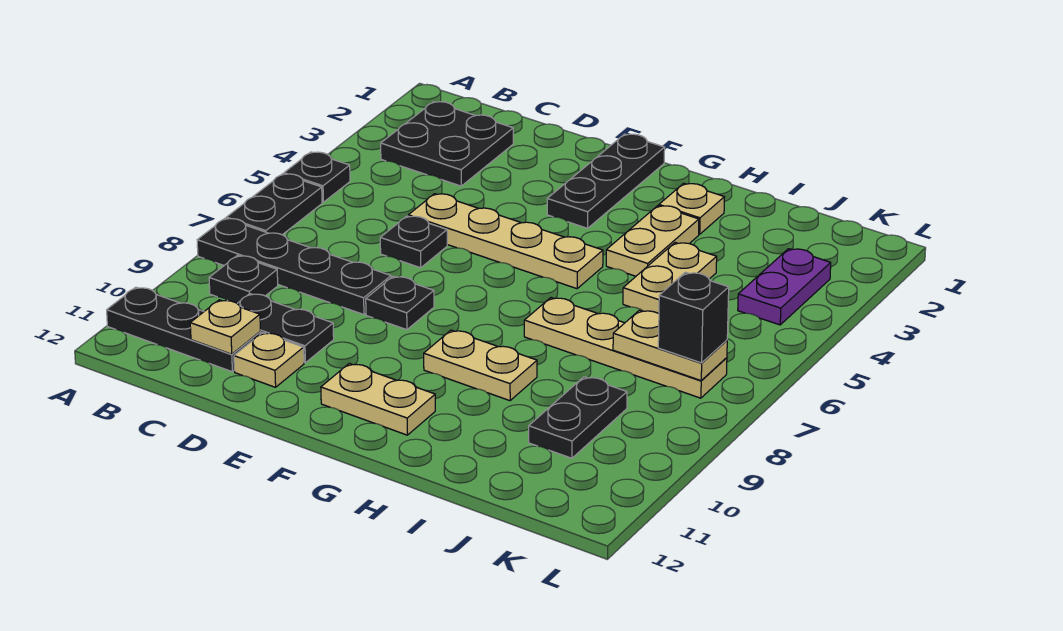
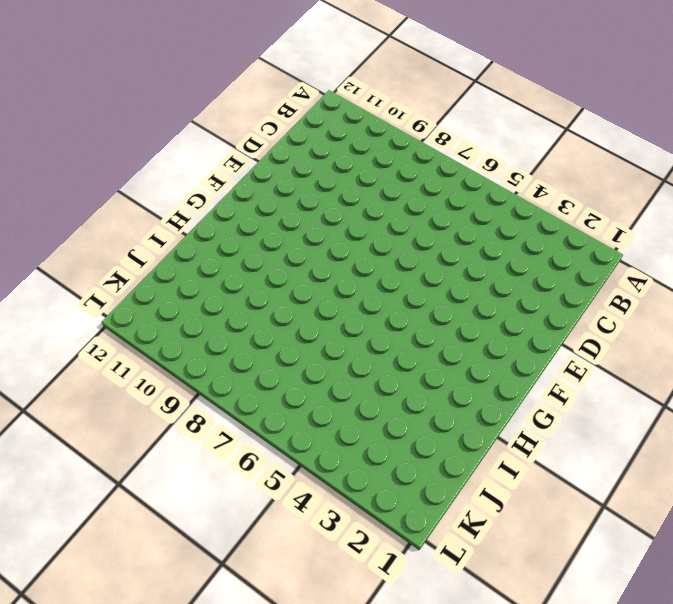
none -> black plate A5 level 1
none -> black plate A6:A7 level 1
none -> black plate A8:D8 level 1

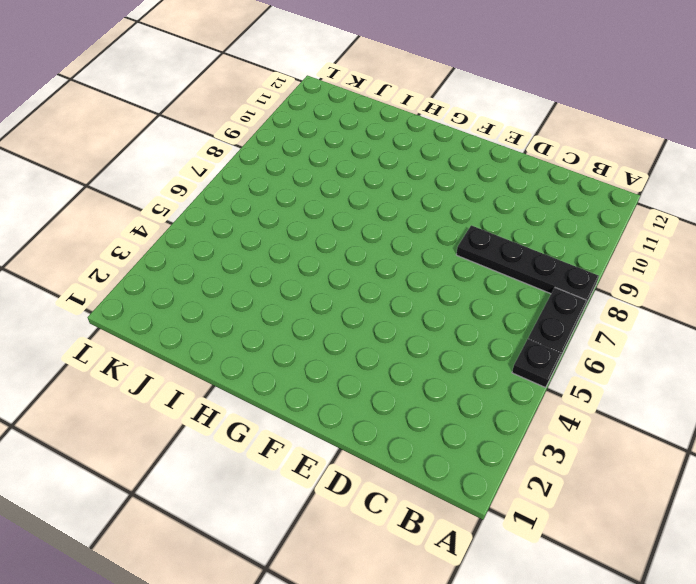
none -> black plate A11:C11 level 1
none -> black plate B2:C3 level 1
none -> black plate B9 level 1

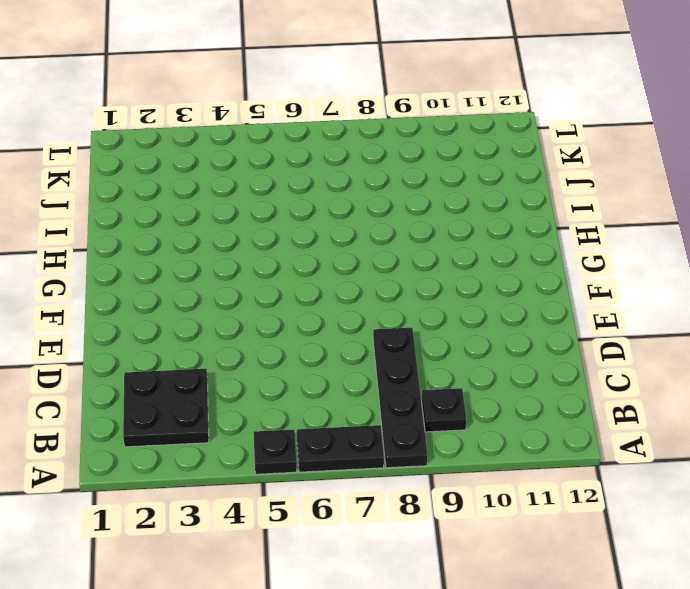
none -> black plate A11:C11 level 1
none -> black plate C10:D10 level 1
none -> tan plate D5:G5 level 1

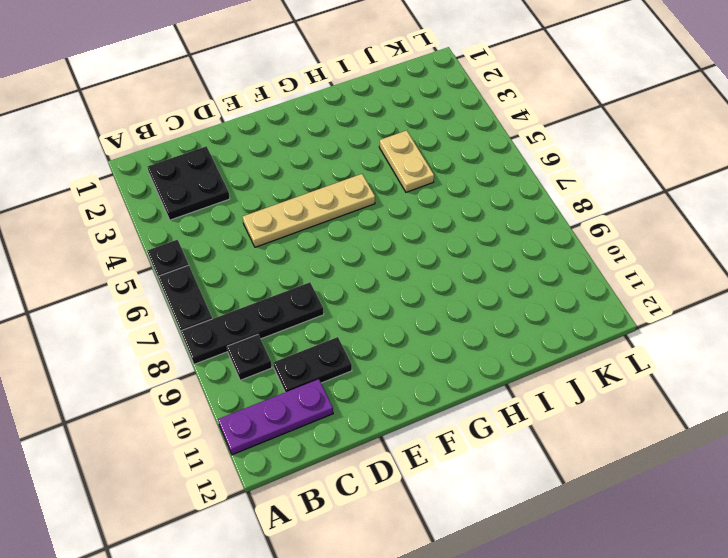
purple plate A11:C11 level 1 -> black plate A11:C11 level 1
none -> black plate D6 level 1
none -> tan plate D11 level 1
none -> black plate E8 level 1

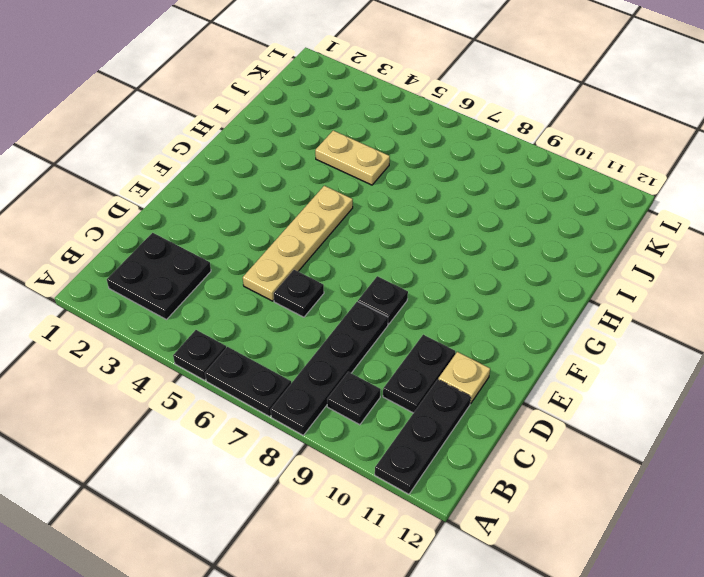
none -> black plate F1:F3 level 1
none -> tan plate F11:G11 level 1
none -> tan plate G9:H9 level 1

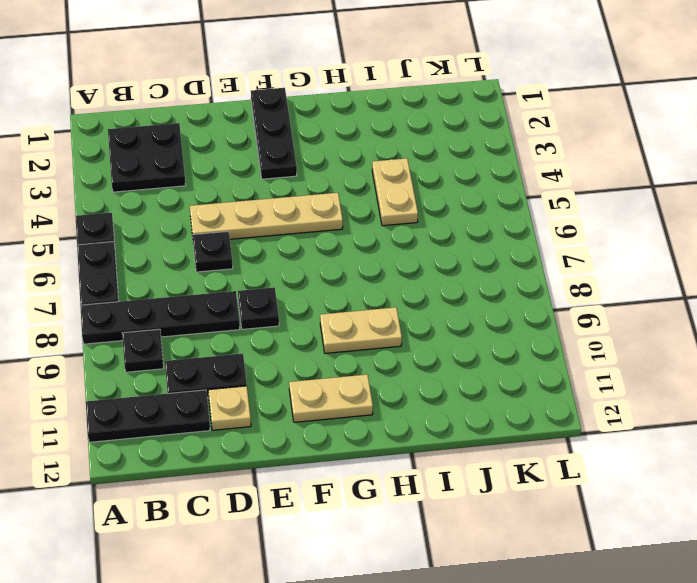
none -> tan plate H2 level 1
none -> tan plate H3:H4 level 1
none -> tan plate H7:K7 level 1

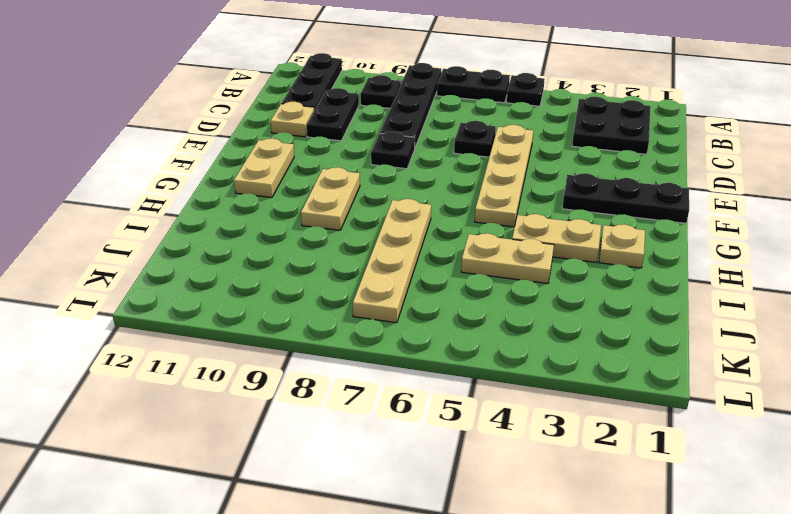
none -> black plate J9:J10 level 1
none -> purple plate K3:K4 level 1
none -> tan plate C11 level 2

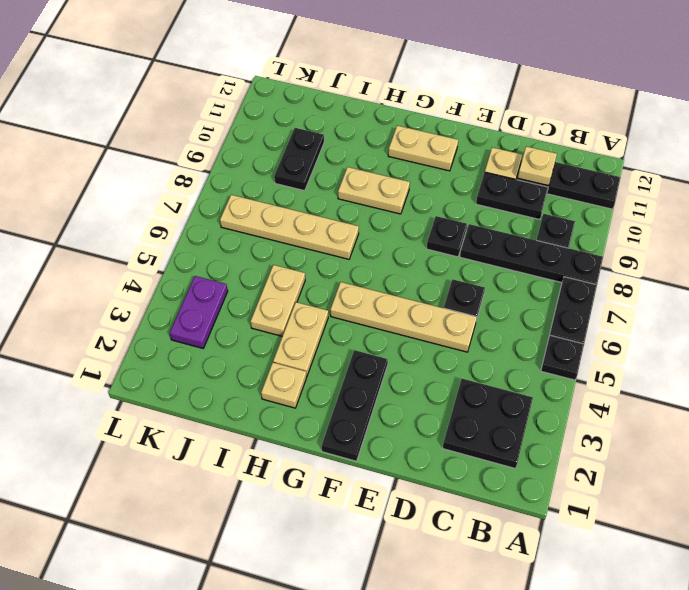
none -> tan plate J7:K7 level 2
none -> black brick K7 level 3

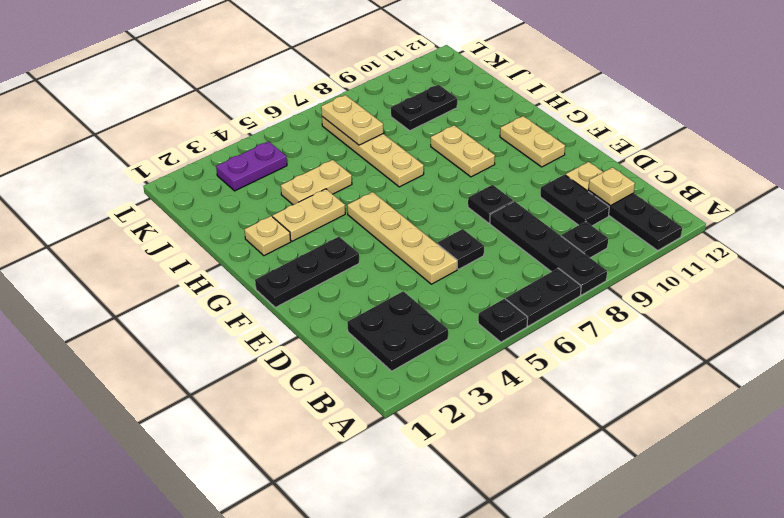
none -> black brick K7 level 3

